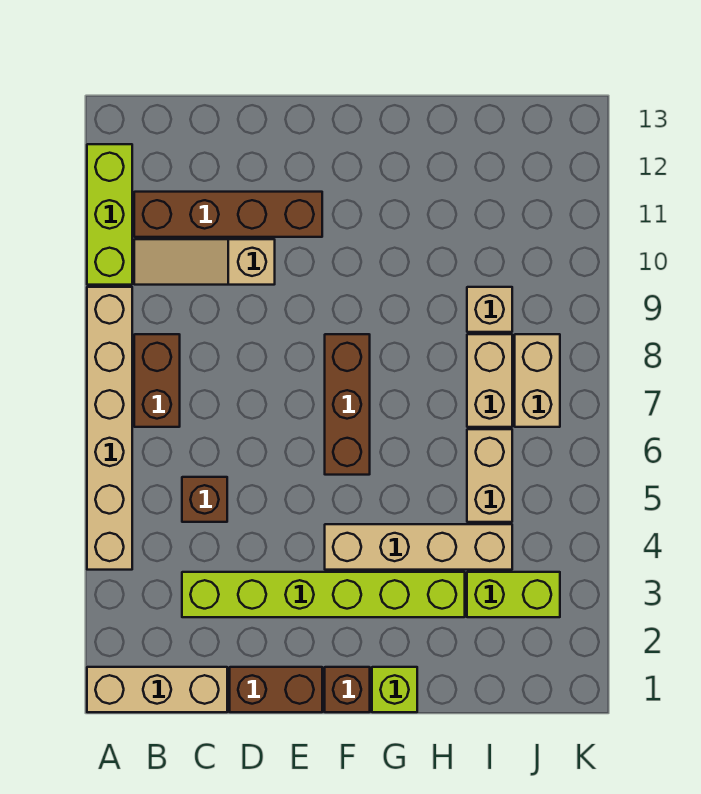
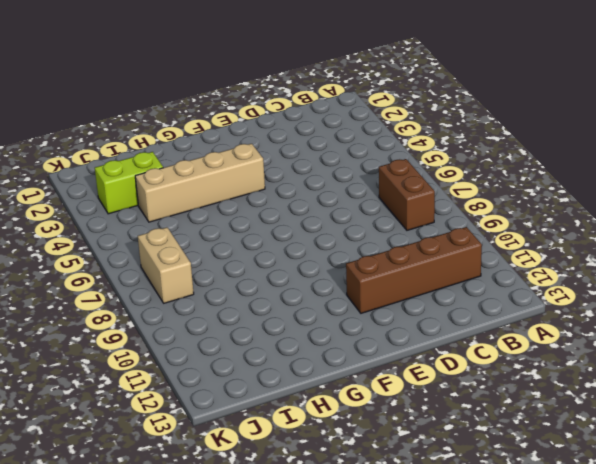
none -> tan brick A1:C1 level 1
none -> tan brick A4:A9 level 1
none -> lime brick A10:A12 level 1

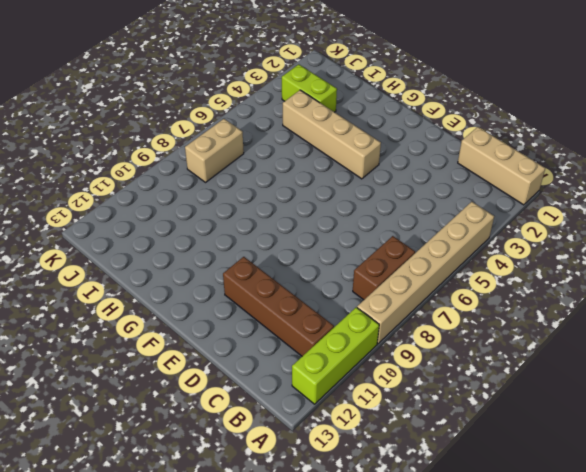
none -> tan slope B10:D10 level 1 top D
none -> lime brick C3:H3 level 1
none -> brown brick C5 level 1

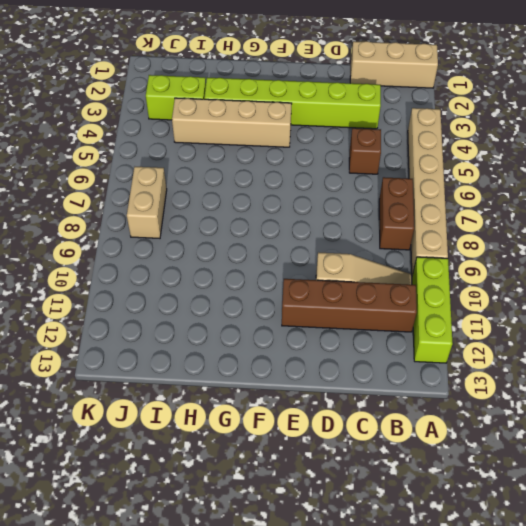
none -> brown brick D1:E1 level 1
none -> brown brick F1 level 1
none -> brown brick F6:F8 level 1

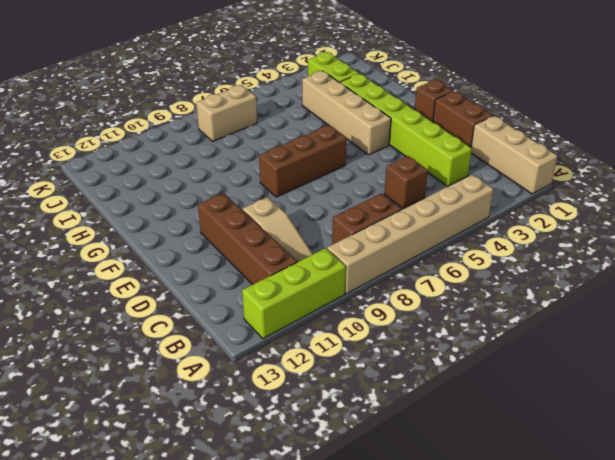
none -> lime brick G1 level 1
none -> tan brick I5:I6 level 1
none -> tan brick I7:I8 level 1

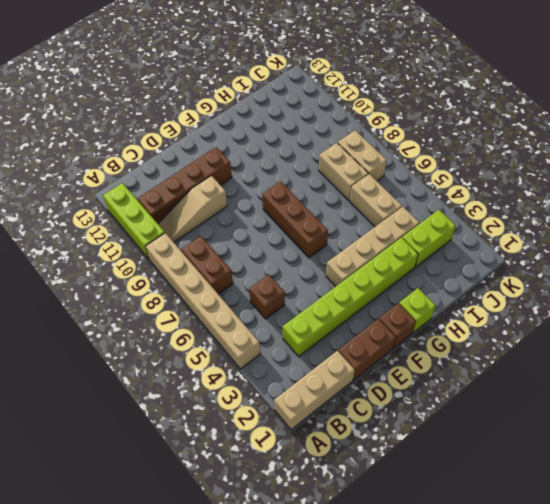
none -> tan brick I9 level 1

